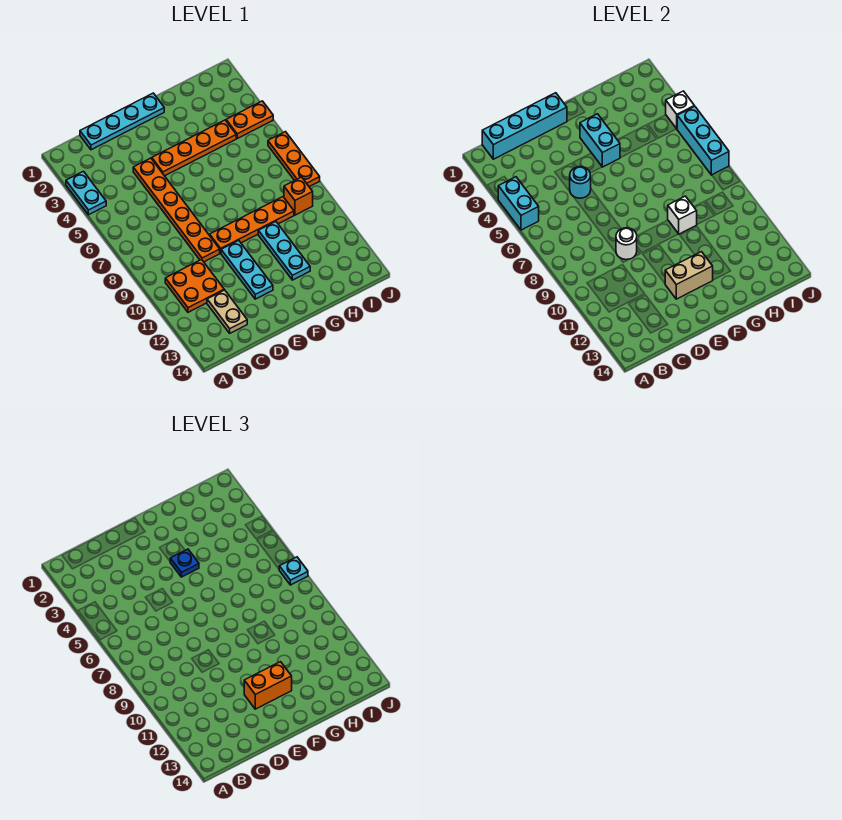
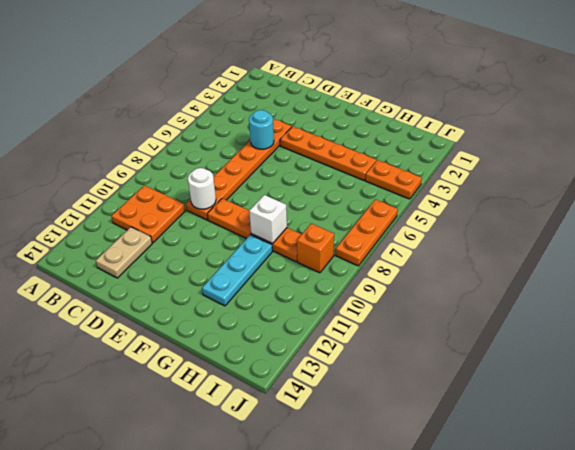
none -> cyan plate A3:A4 level 1
none -> cyan plate C1:F1 level 1
none -> cyan plate E10:E12 level 1

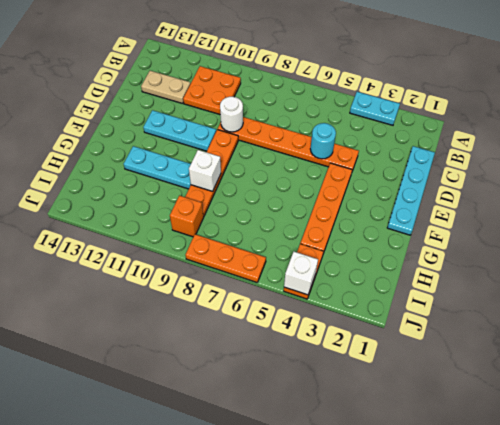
none -> cyan brick A4:A5 level 2
none -> cyan brick B1:E1 level 2
none -> tan brick E12:F12 level 2

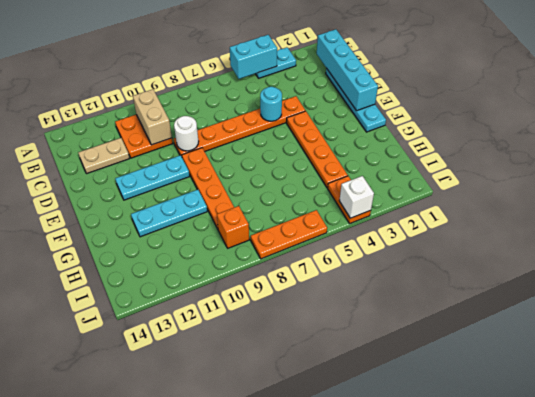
tan brick B10:C10 level 2 -> tan brick E12:F12 level 2
none -> cyan brick F3:F4 level 2
none -> white brick G9 level 2
none -> cyan brick J5:J7 level 2

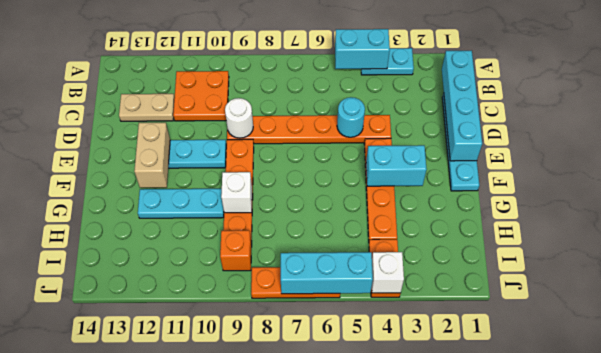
none -> orange brick E12:F12 level 3
none -> blue plate F4 level 3
none -> cyan plate J7 level 3

